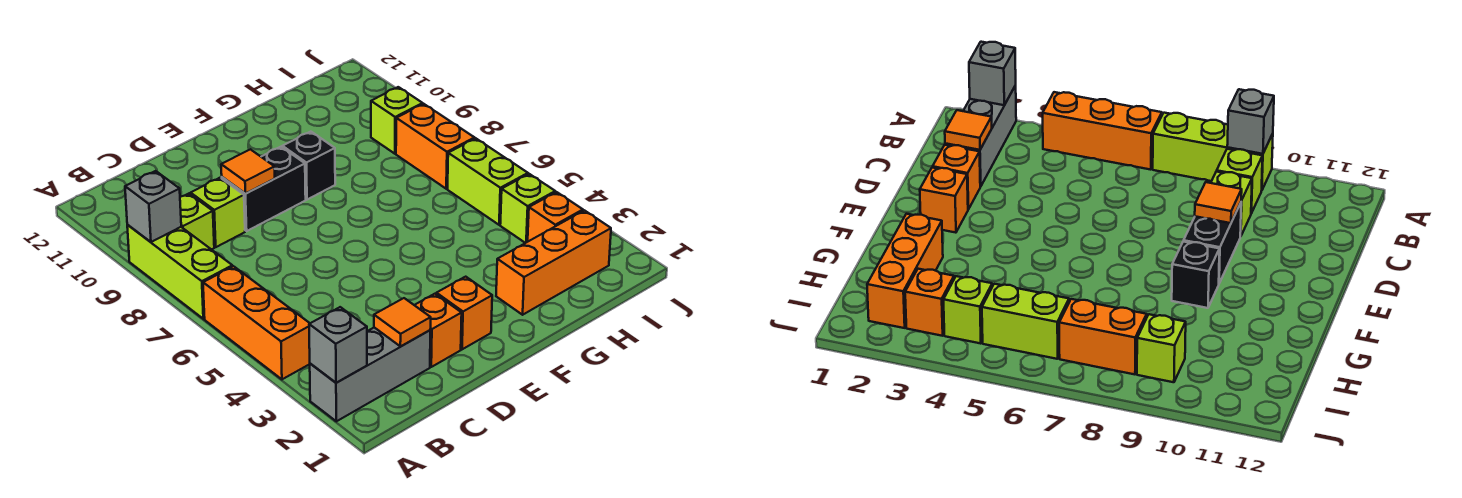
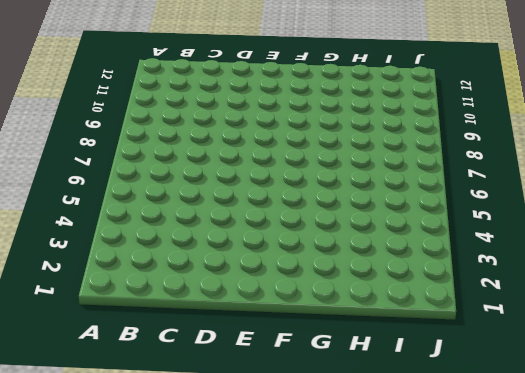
none -> grey brick A2:C2 level 1
none -> orange brick A4:A6 level 1
none -> lime brick A7:A9 level 1

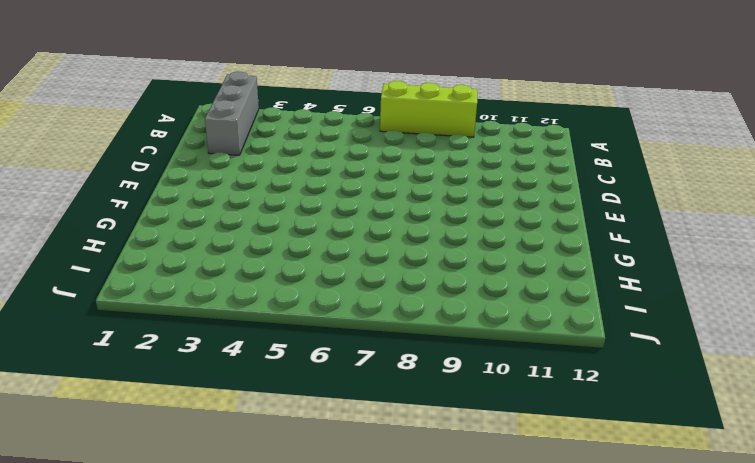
none -> orange brick A4:A6 level 1
none -> lime brick B9 level 1
none -> lime brick C9 level 1

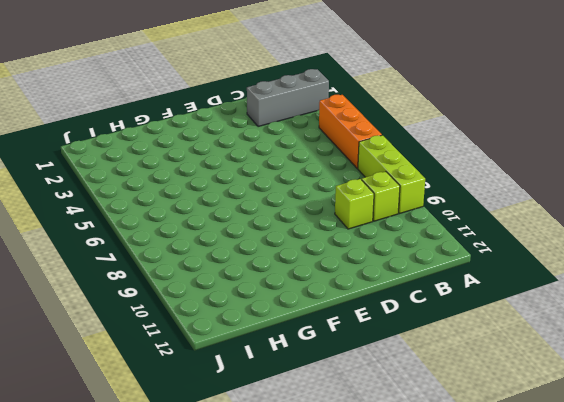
none -> orange brick D2 level 1
none -> black brick D9:E9 level 1
none -> orange brick E2 level 1

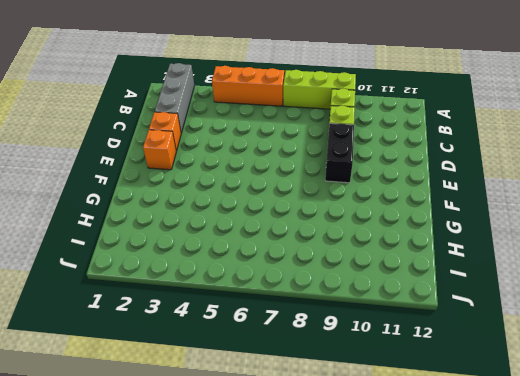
none -> black brick F9 level 1
none -> orange brick G2:I2 level 1
none -> orange brick I3 level 1

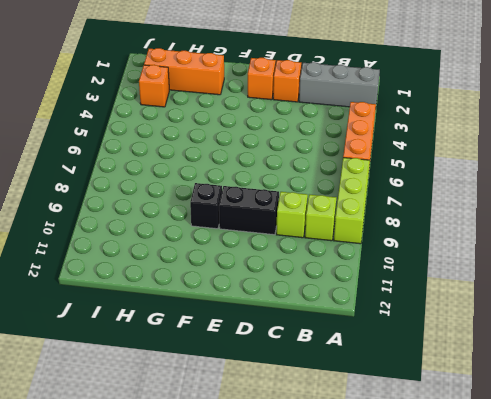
none -> lime brick I4 level 1
none -> lime brick I5:I6 level 1
none -> orange brick I7:I8 level 1

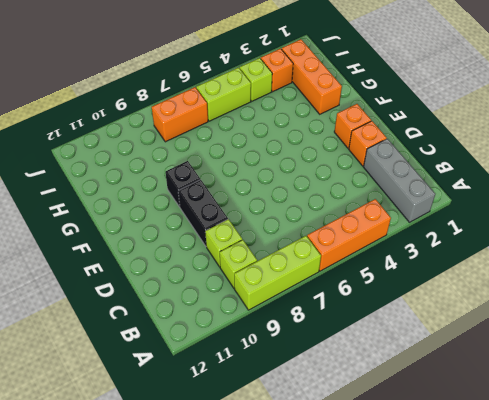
none -> lime brick I9 level 1
none -> grey brick A2 level 2
none -> grey brick A9 level 2

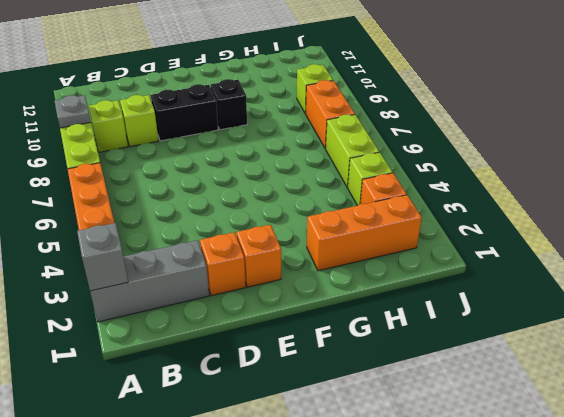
grey plate A9 level 2 -> grey brick A9 level 2
none -> orange tile C2 level 2
none -> orange tile D9 level 2

